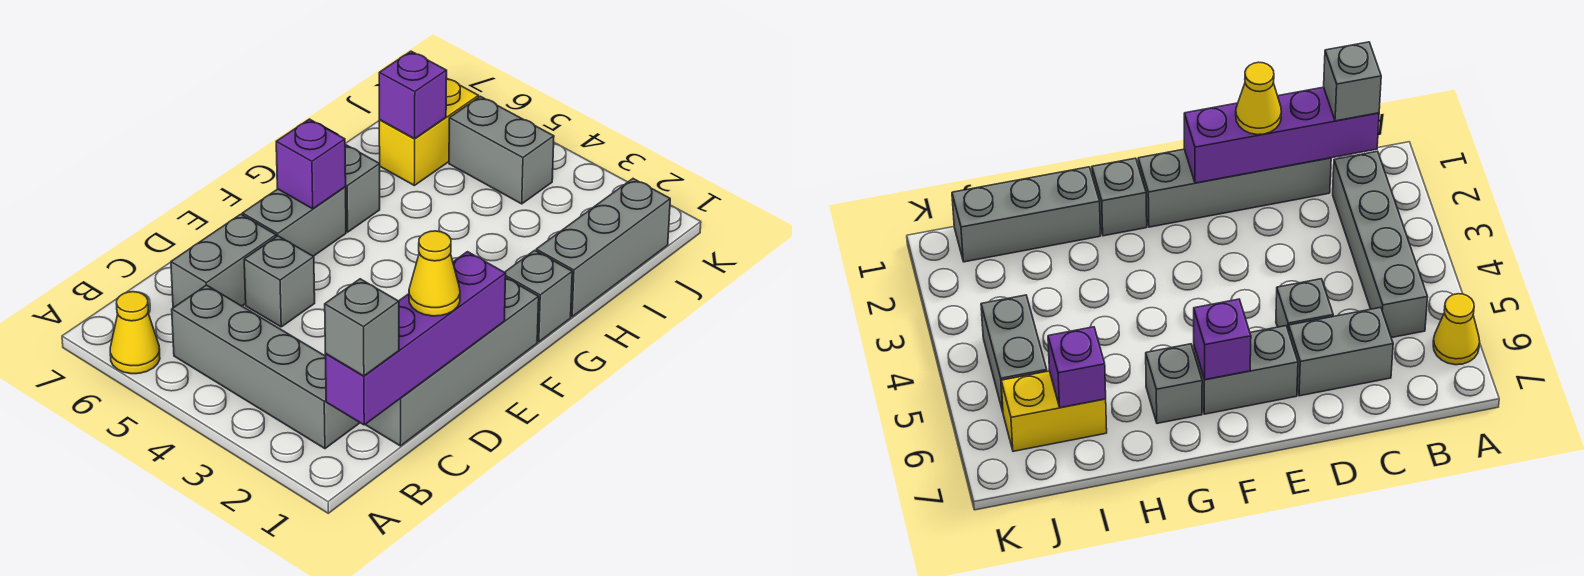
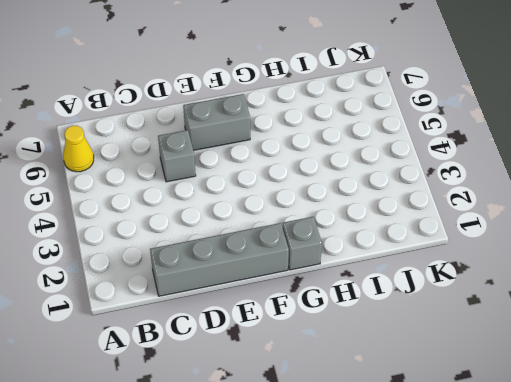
none -> grey brick B2:B5 level 1
none -> grey brick C6:D6 level 1
none -> grey brick G6 level 1

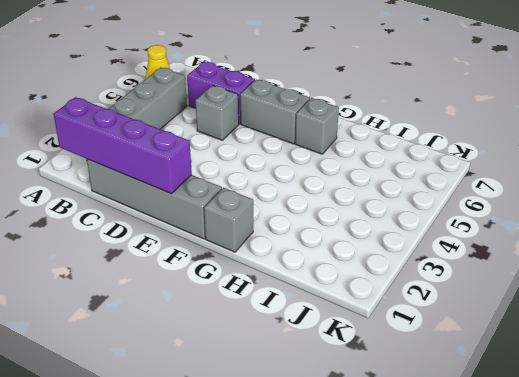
purple brick C6:D6 level 1 -> grey brick C6:D6 level 1
none -> grey brick H1:J1 level 1
none -> yellow brick I6:J6 level 1
none -> grey brick J4:J5 level 1

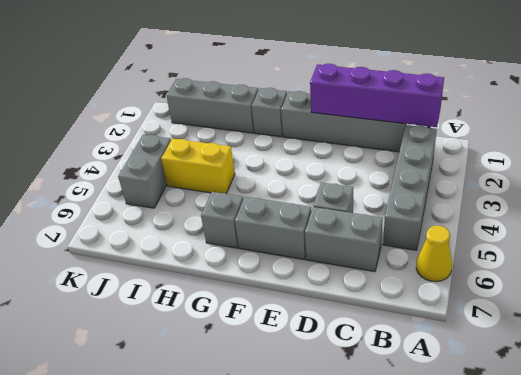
yellow brick H4:I4 level 1 -> yellow brick I6:J6 level 1
none -> purple brick F6 level 2
none -> purple brick I6 level 2
none -> grey brick B1 level 3

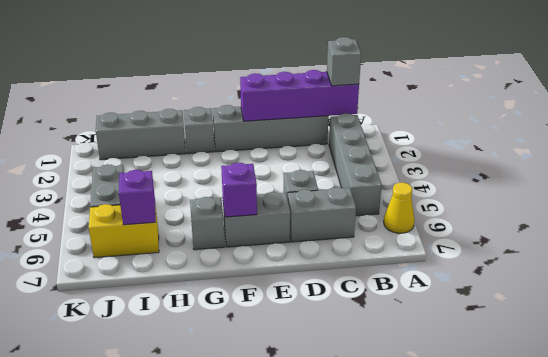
none -> yellow cone D1 level 3

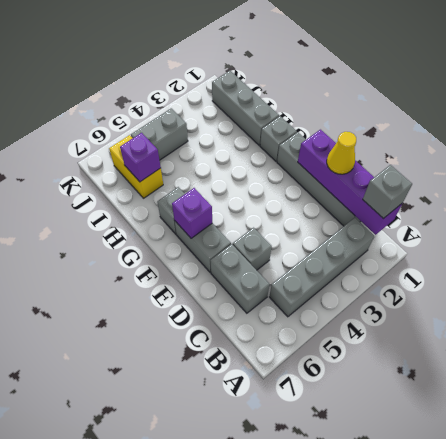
none -> yellow cone A6 level 1

